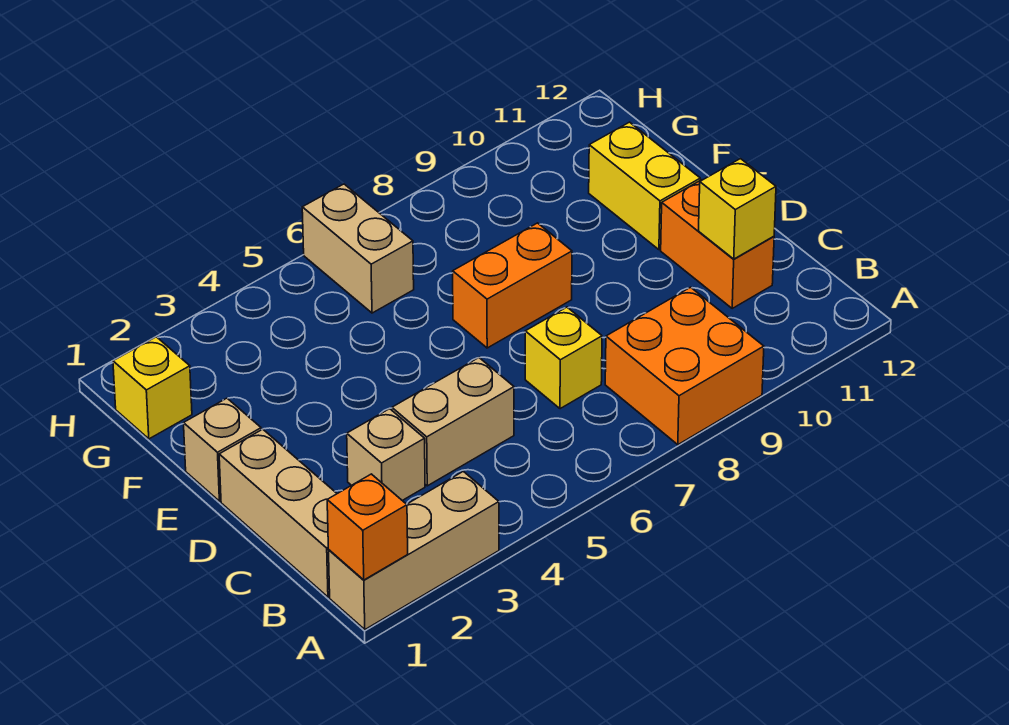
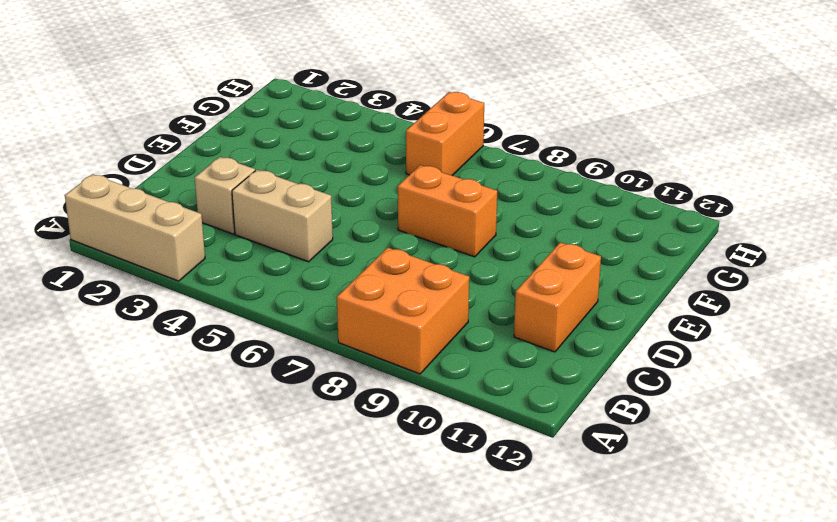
orange brick G6:H6 level 1 -> tan brick G6:H6 level 1
none -> tan brick B1:D1 level 1
none -> yellow brick C7 level 1
none -> tan brick E1 level 1

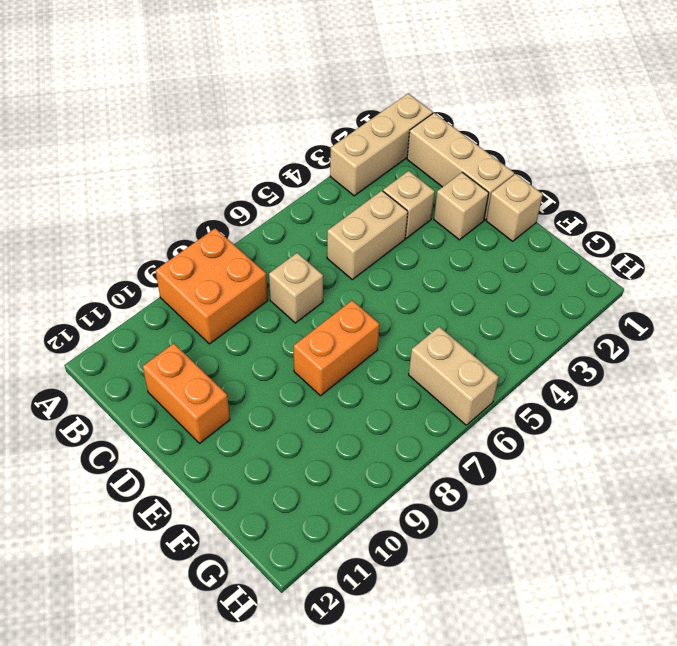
tan brick C7 level 1 -> yellow brick C7 level 1
tan brick D2 level 1 -> none
none -> yellow brick E11:F11 level 1
none -> yellow brick G1 level 1
none -> orange brick A1 level 2

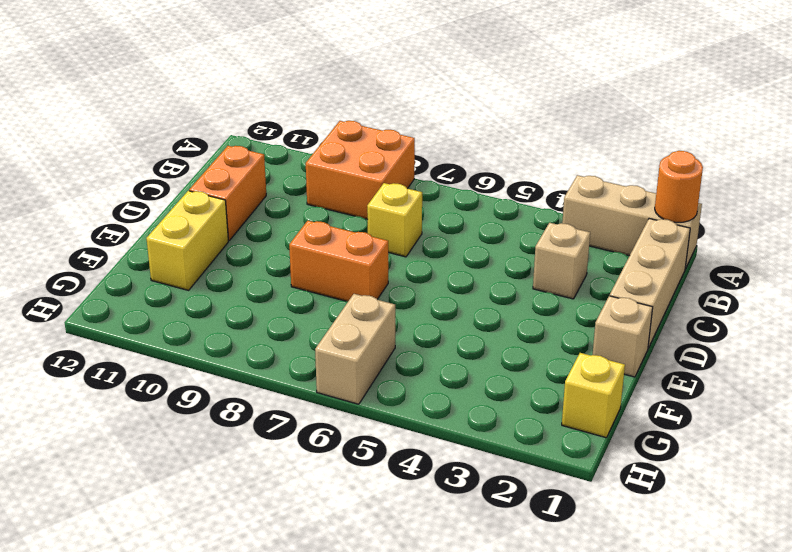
orange round brick A1 level 2 -> orange brick A1 level 2
none -> tan brick C4:C5 level 1
none -> yellow brick C11 level 2

